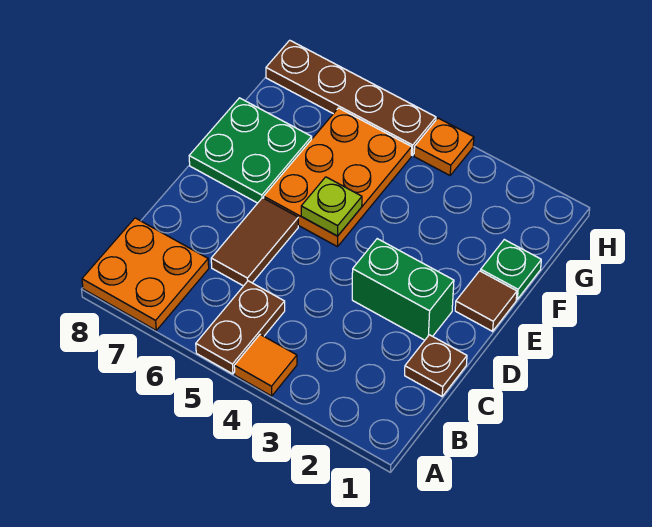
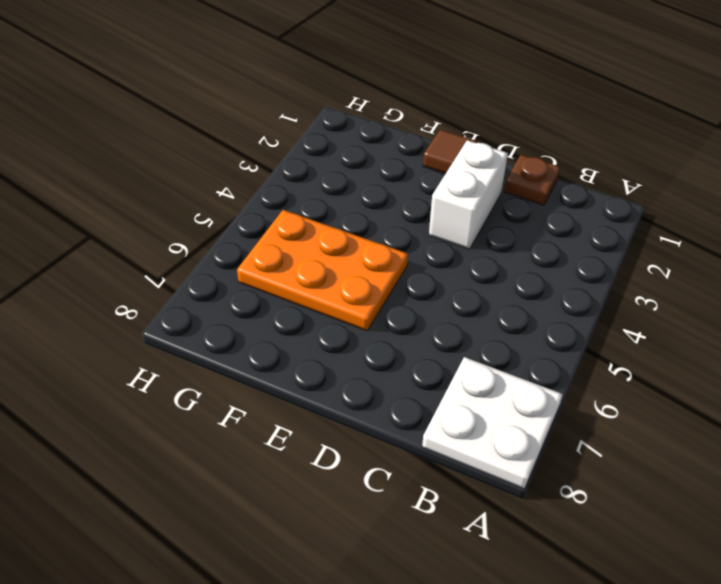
white plate A7:B8 level 1 -> orange plate A7:B8 level 1
white brick D2:D3 level 1 -> green brick D2:D3 level 1
none -> orange tile A4 level 1
none -> brown plate A5:B5 level 1
none -> brown tile C6:D6 level 1

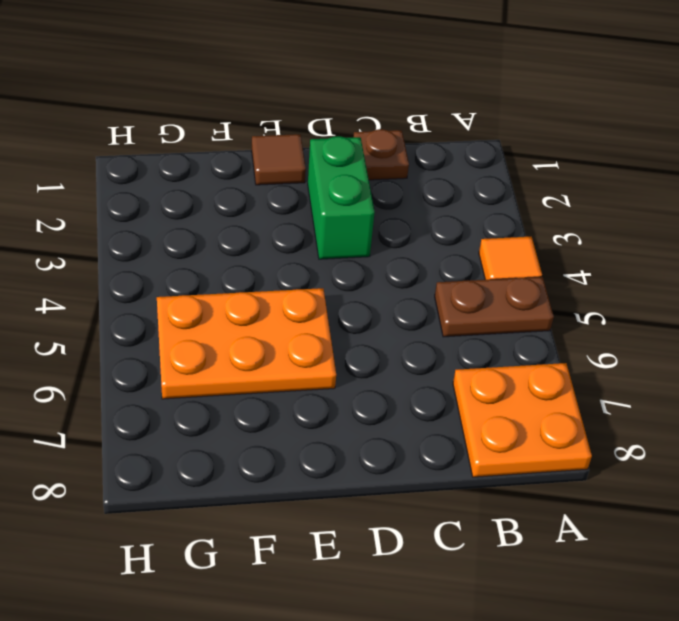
none -> brown tile C6:D6 level 1
none -> green plate E7:F8 level 1
none -> green plate F1 level 1

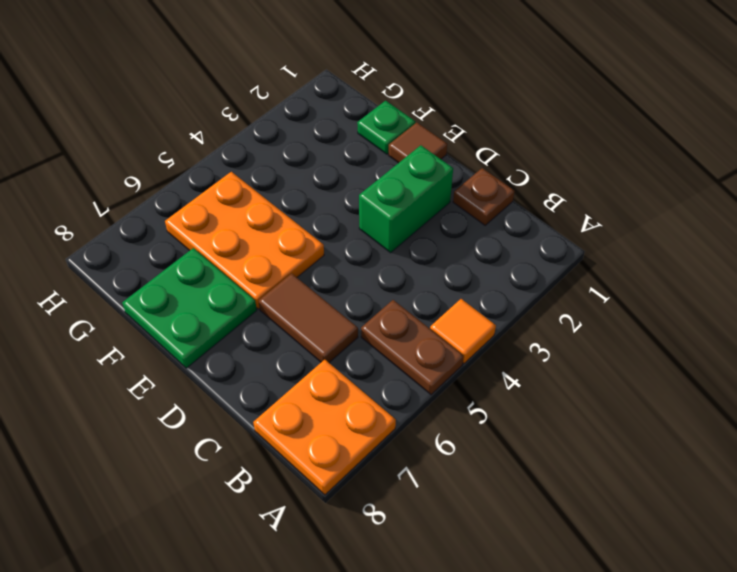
none -> orange plate H4 level 1
none -> brown plate H5:H8 level 1
none -> lime plate E5 level 2

